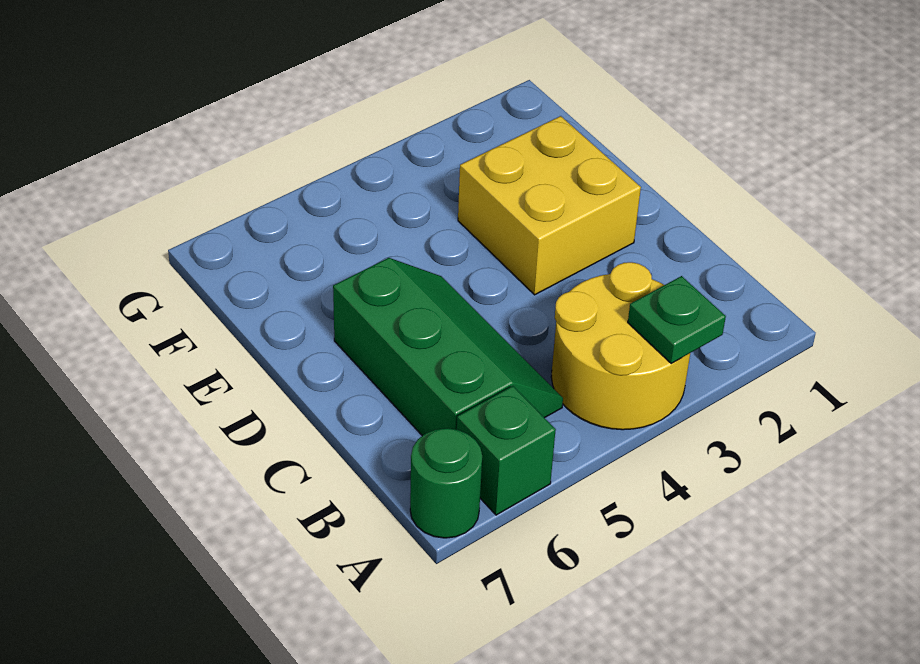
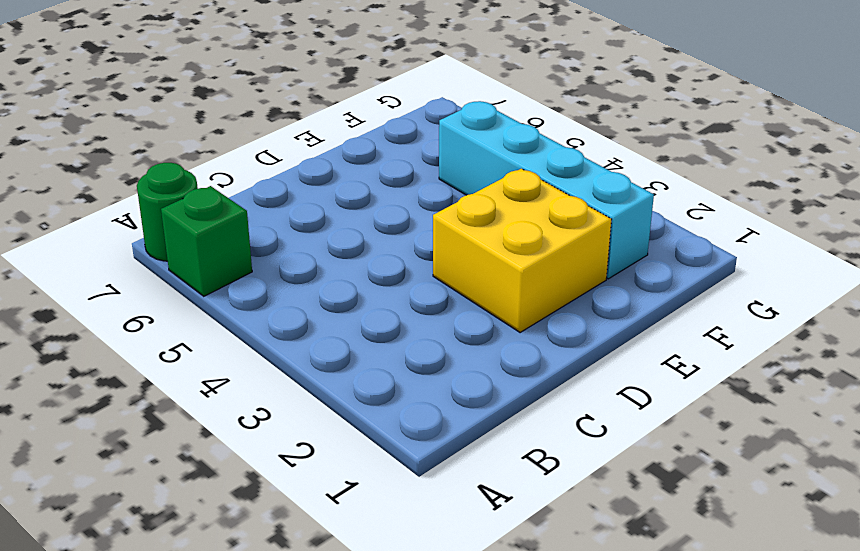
cyan brick F2:F5 level 1 -> none
none -> yellow round brick A3:B4 level 1
none -> green slope B5:D6 level 1 top 6

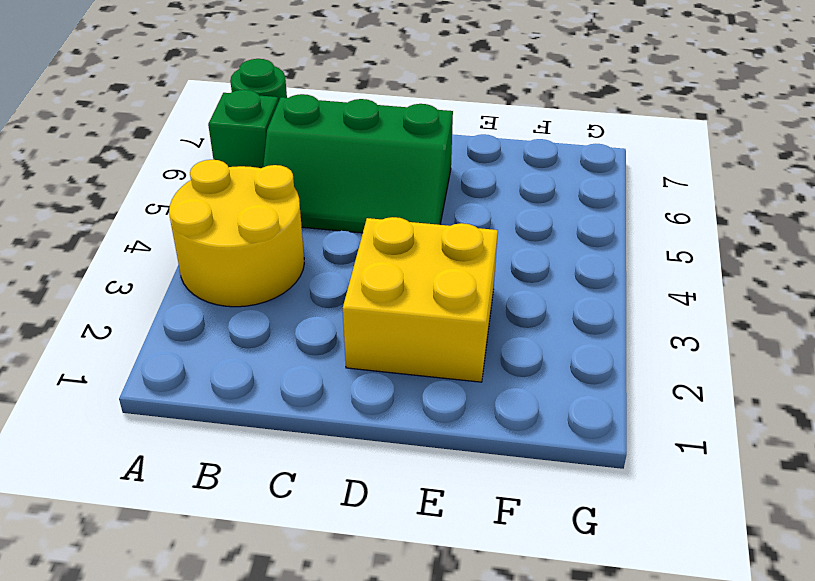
none -> green plate A3 level 2

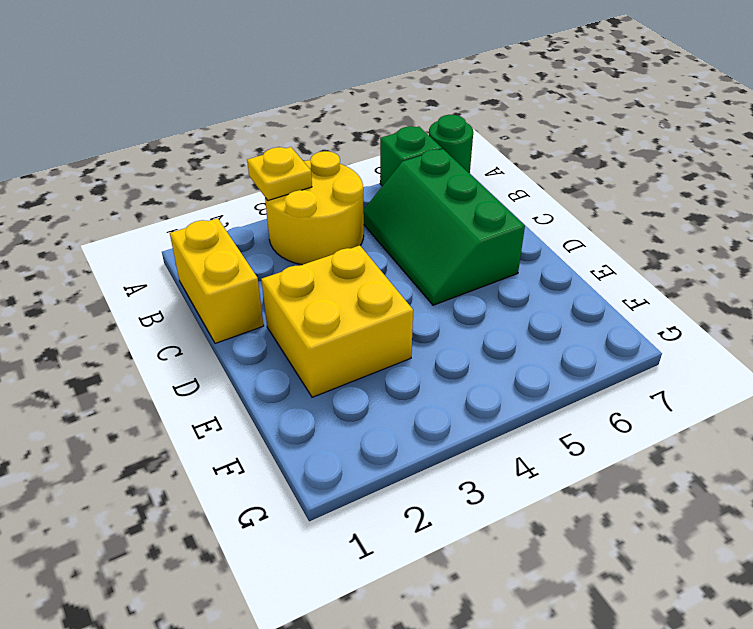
yellow plate A3 level 2 -> green plate A3 level 2
yellow brick B1:C1 level 1 -> none

